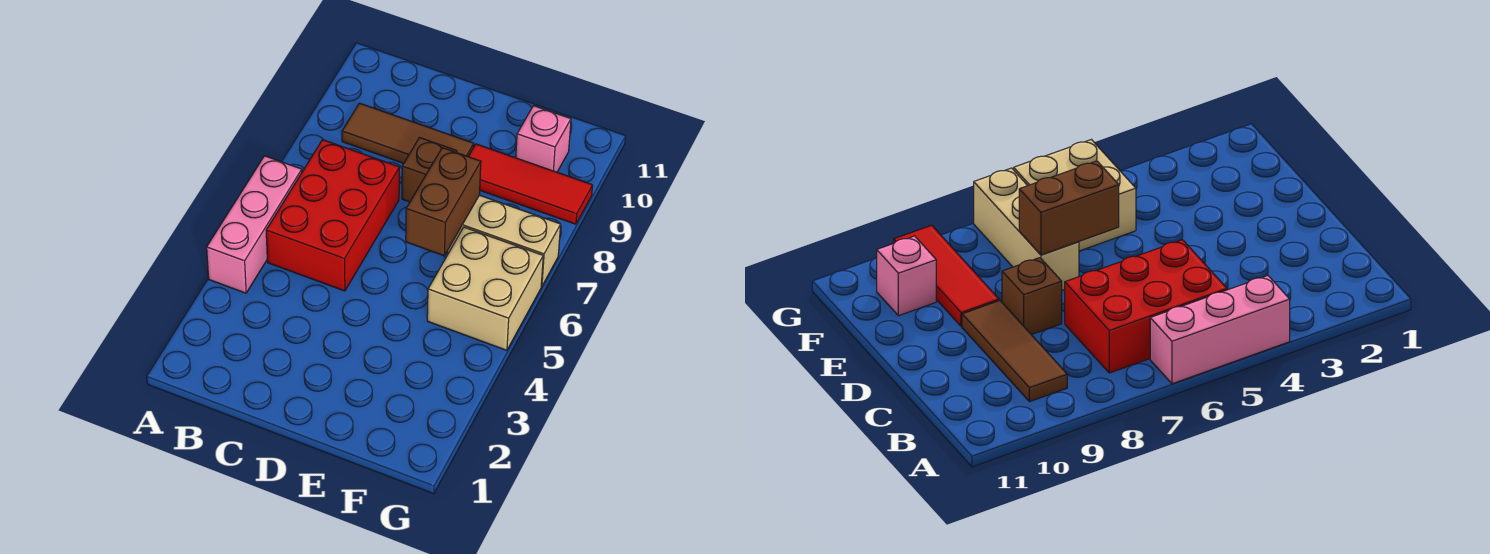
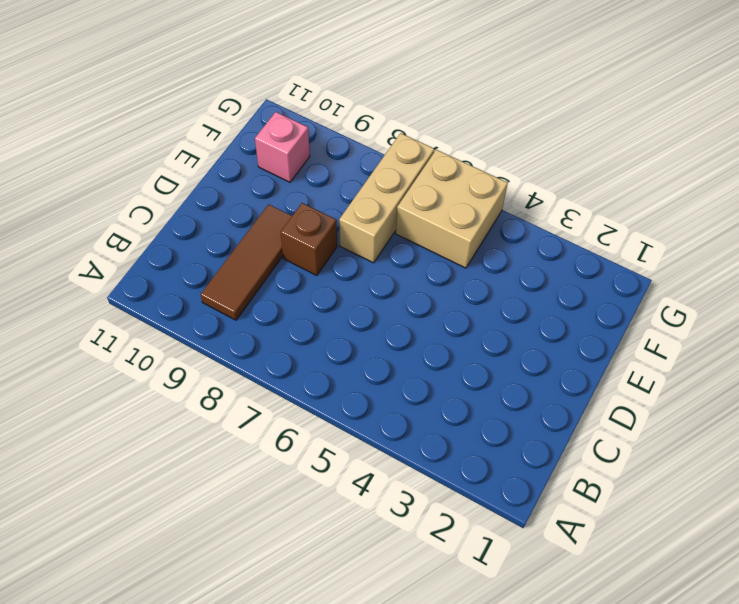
none -> pink brick A4:A6 level 1
none -> red brick B5:C7 level 1

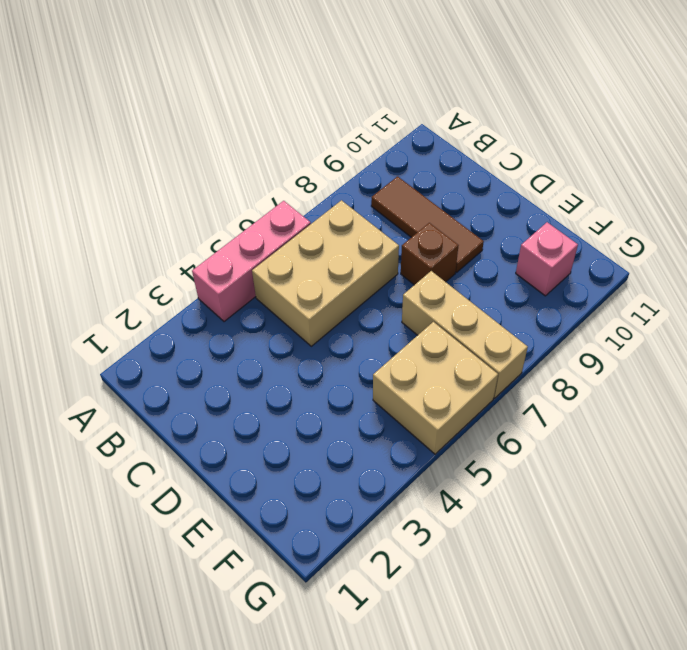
tan brick B5:C7 level 1 -> red brick B5:C7 level 1
none -> red tile E9:G9 level 1
none -> brown brick E6:E7 level 2

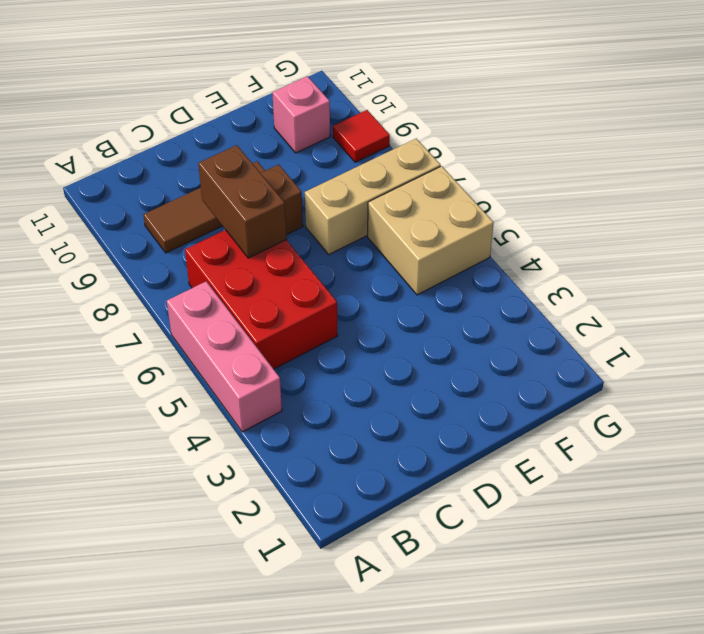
brown brick C7:C8 level 2 -> brown brick E6:E7 level 2
red tile G9 level 1 -> red tile E9:G9 level 1

